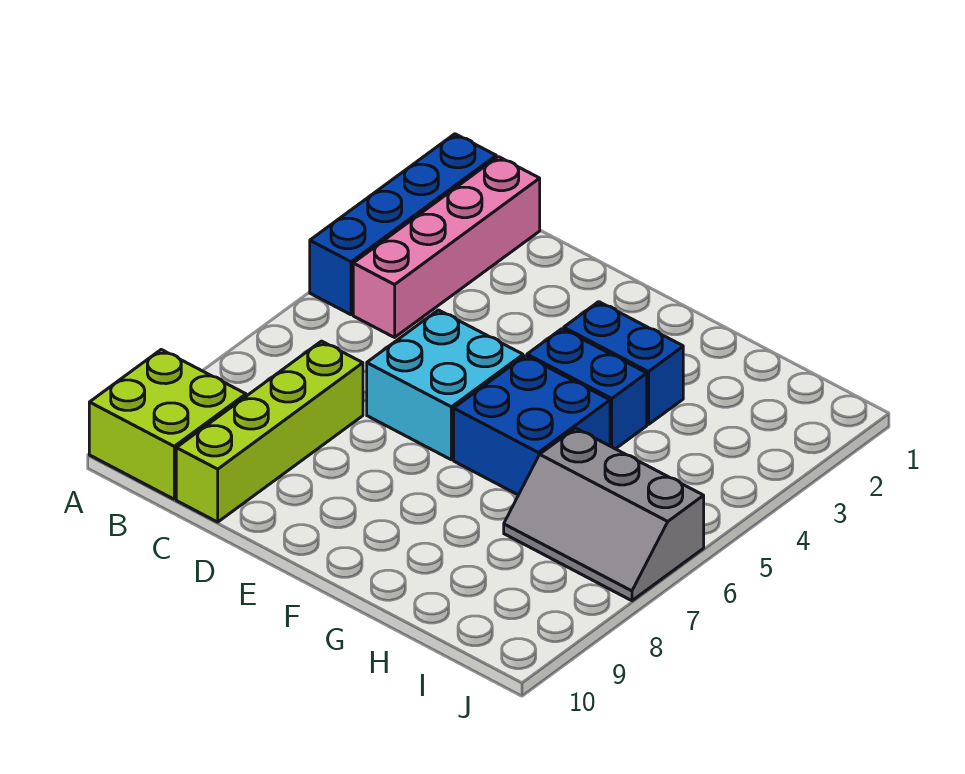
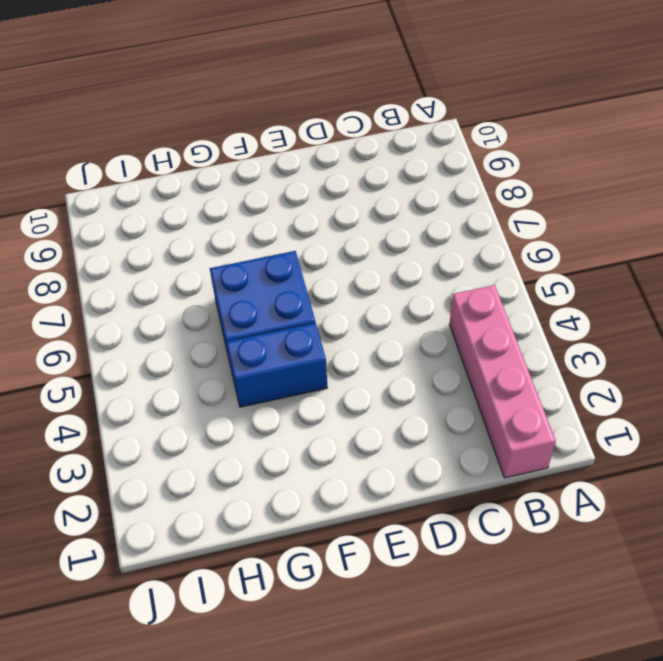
none -> blue brick A1:A4 level 1
none -> lime brick A9:B10 level 1

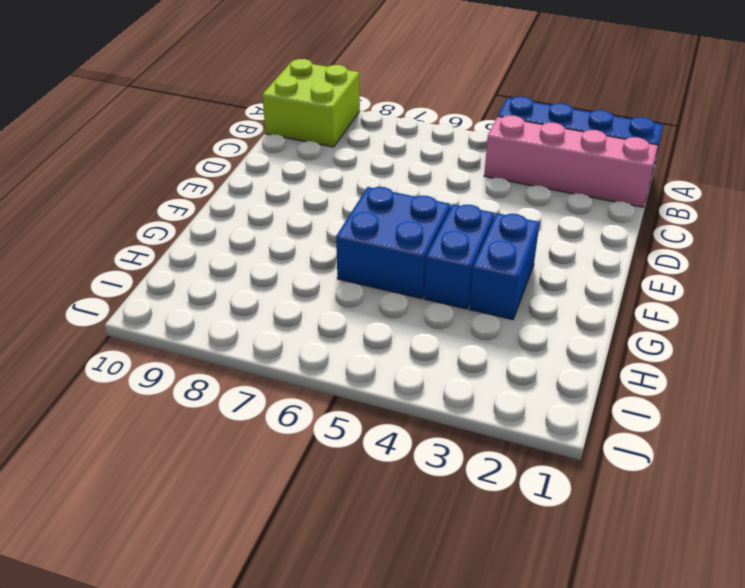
none -> lime brick C7:C10 level 1
none -> cyan brick D5:E6 level 1

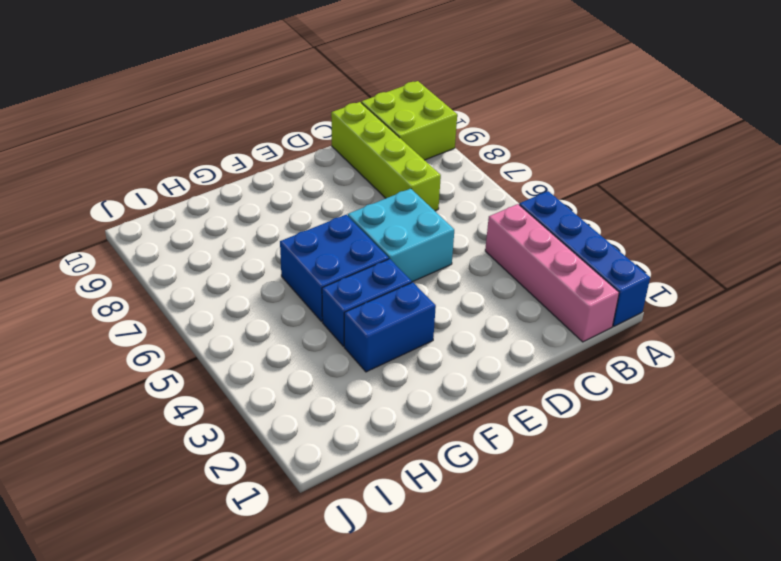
none -> grey slope H6:J7 level 1 top 6

